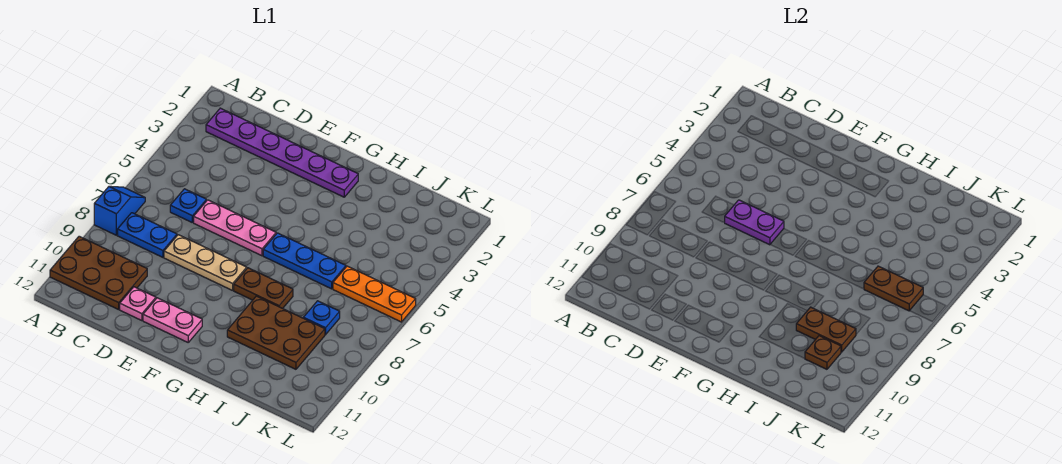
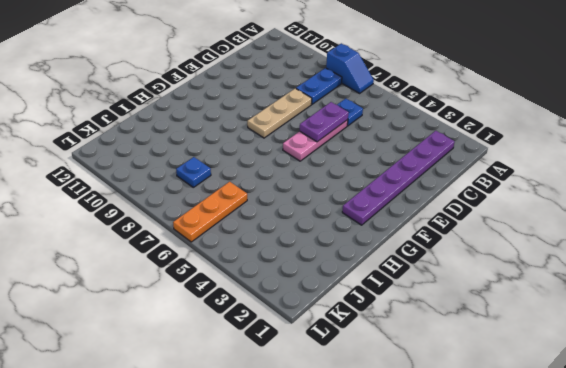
none -> brown plate A10:C11 level 1
none -> pink plate D11 level 1
none -> pink plate E11:F11 level 1

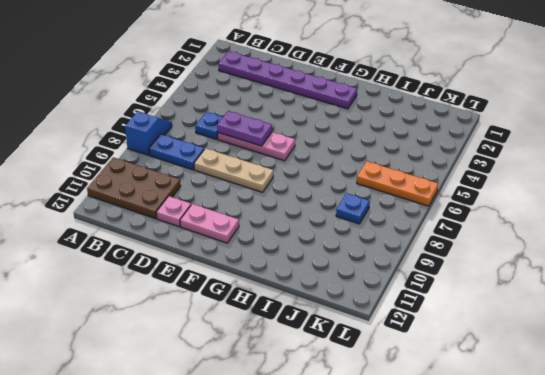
none -> blue plate G6:I6 level 1
none -> brown plate G8:H8 level 1
none -> brown plate H9:J10 level 1

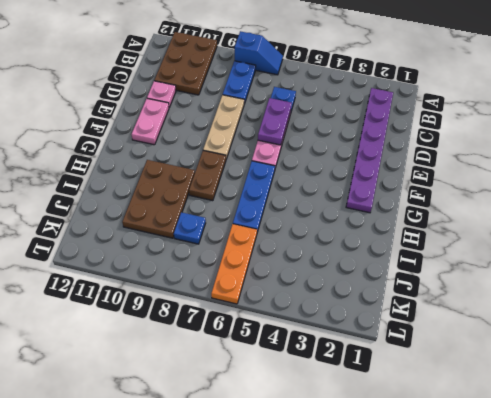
none -> brown plate I9:J9 level 2
none -> brown plate J6:K6 level 2
none -> brown plate J10 level 2

